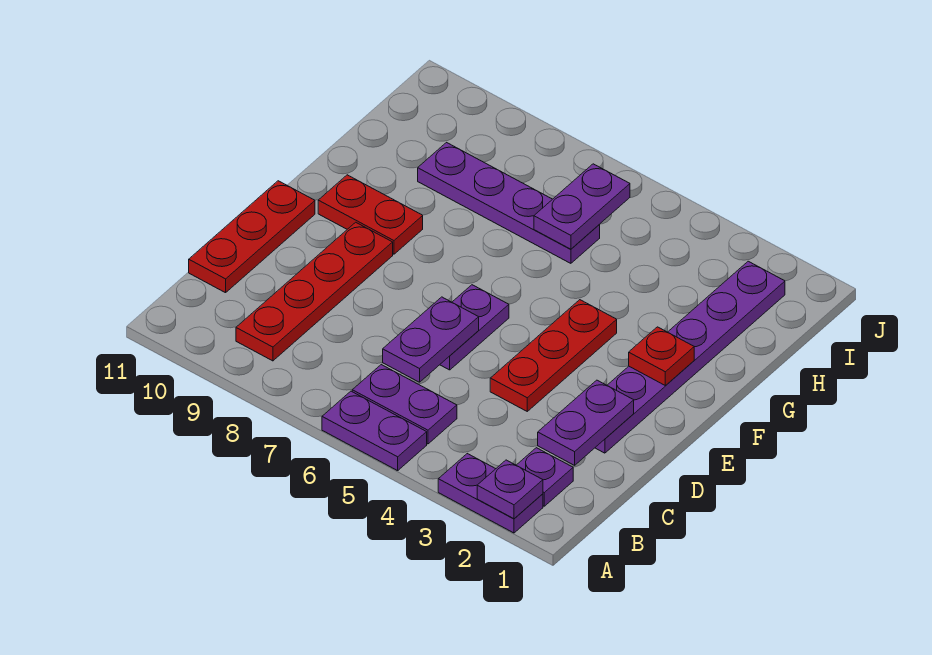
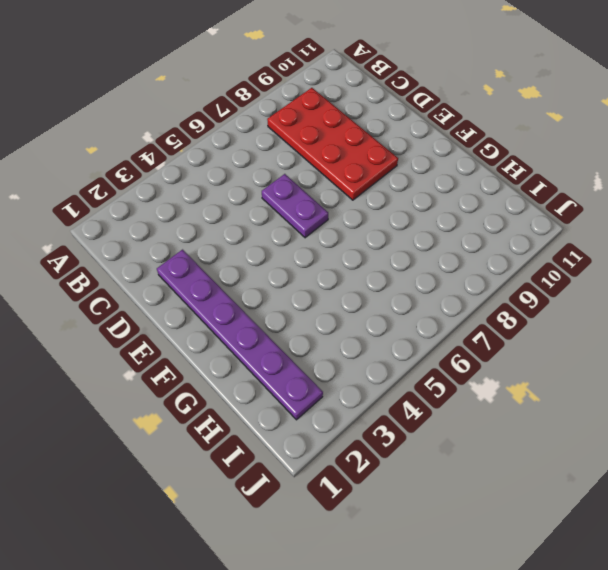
red plate B8:E9 level 1 -> red plate B9:E9 level 1
none -> purple plate A2:A3 level 1
none -> purple plate A5:A6 level 1
none -> purple plate B2 level 1

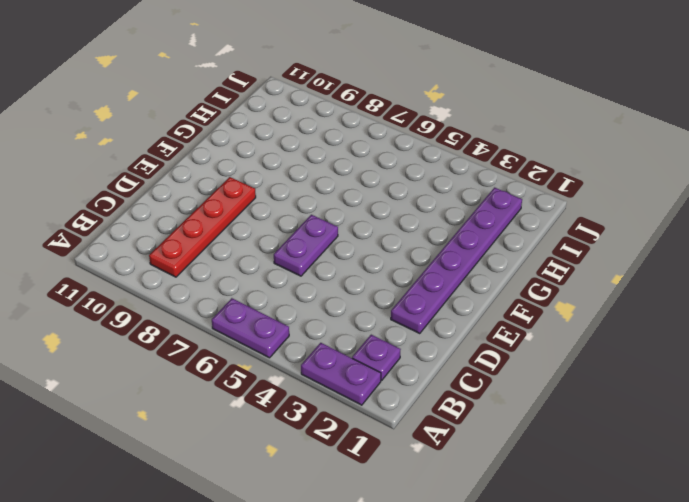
none -> purple plate B5:B6 level 1
none -> red plate C11:E11 level 1
none -> red plate D4:F4 level 1

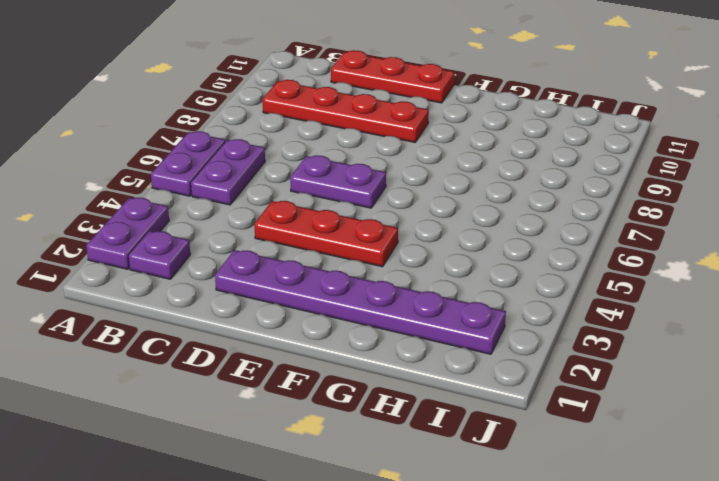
none -> red plate F9:F10 level 1
none -> purple plate H6:H9 level 1
none -> purple plate A2 level 2

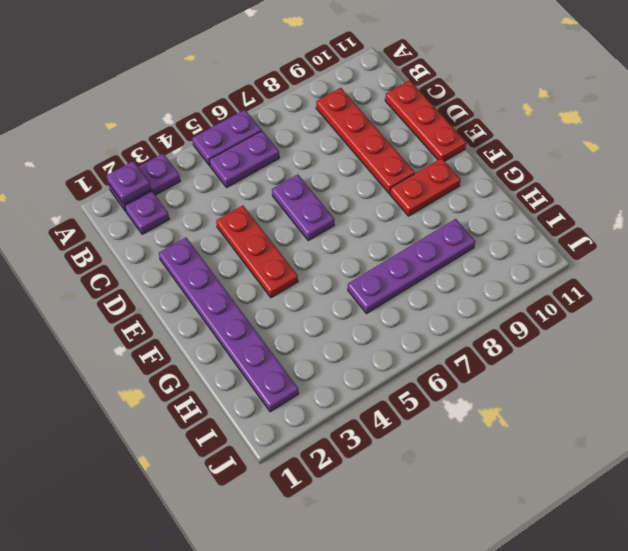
none -> purple plate C2:D2 level 2
none -> purple plate C6:D6 level 2
none -> red plate F2 level 2

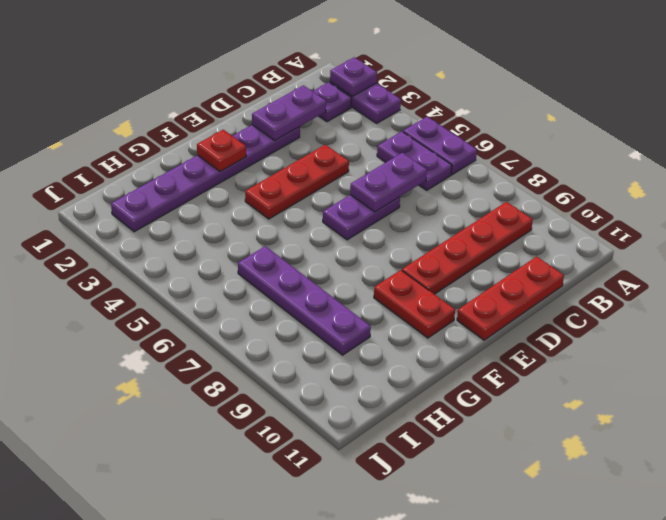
none -> purple plate H6:I6 level 2

